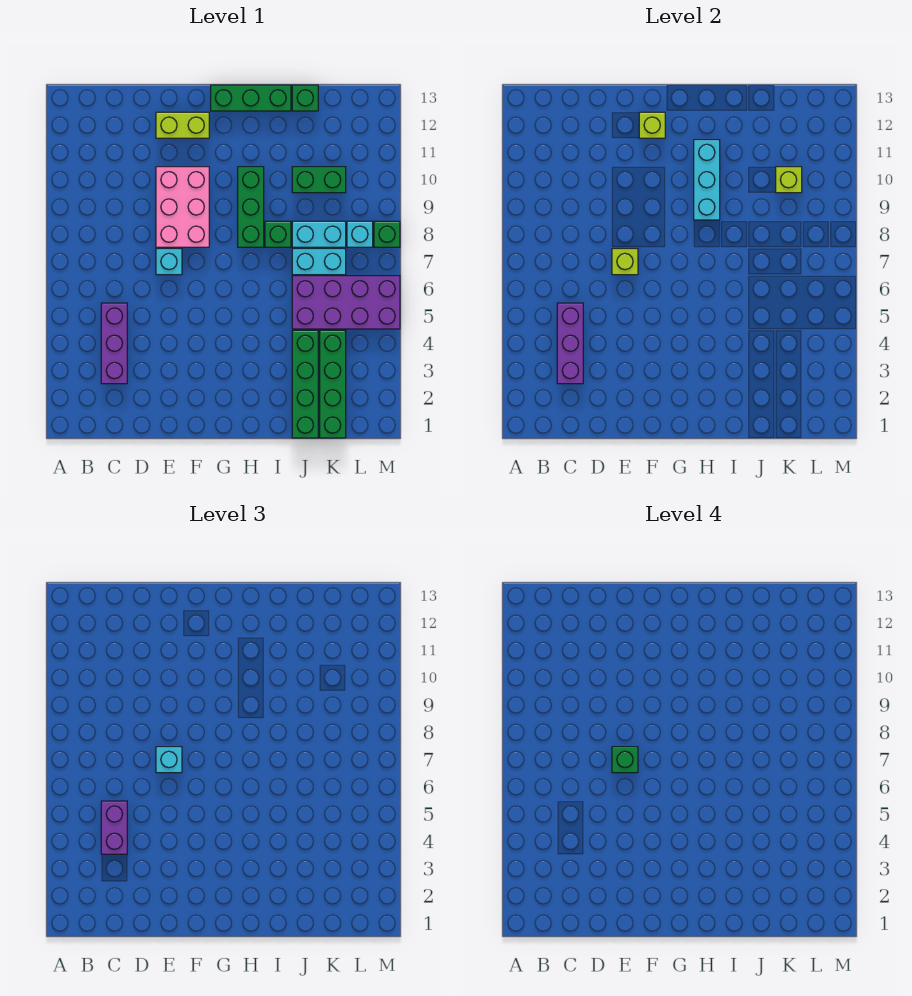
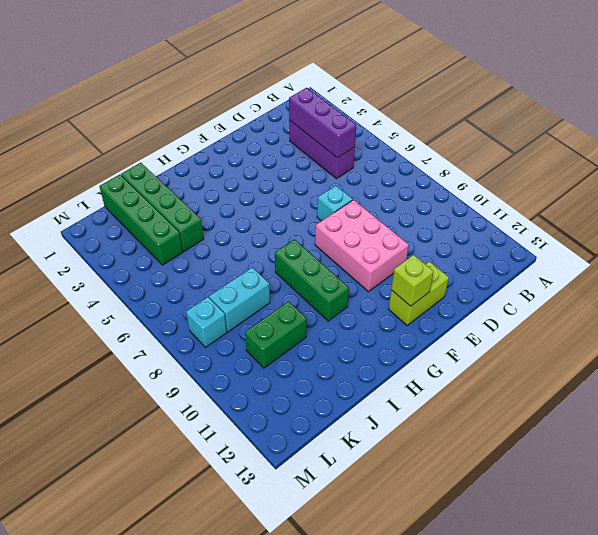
none -> green brick G13:I13 level 1
none -> green brick I8 level 1
none -> purple brick J5:M6 level 1

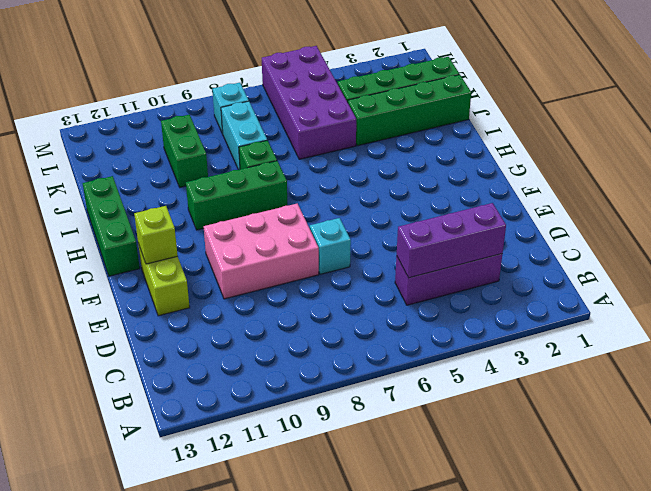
none -> cyan brick J7:K7 level 1
none -> green brick J13 level 1
none -> green brick M8 level 1

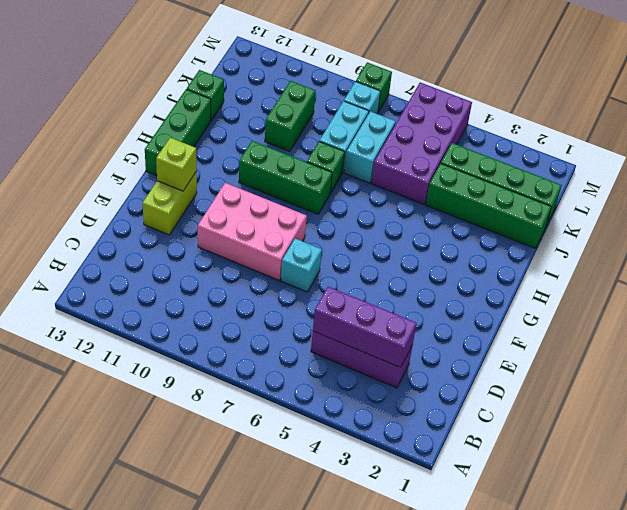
none -> lime brick E7 level 2
none -> cyan brick H9:H11 level 2
none -> lime brick K10 level 2

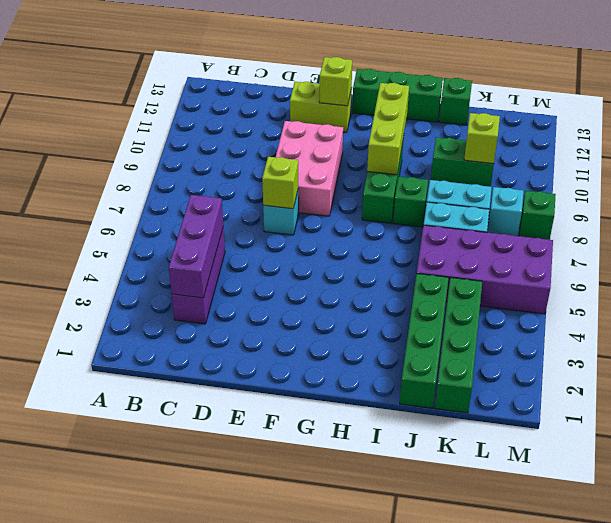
lime brick H9:H11 level 2 -> cyan brick H9:H11 level 2
none -> purple brick C4:C5 level 3
none -> cyan brick E7 level 3
none -> green brick E7 level 4

